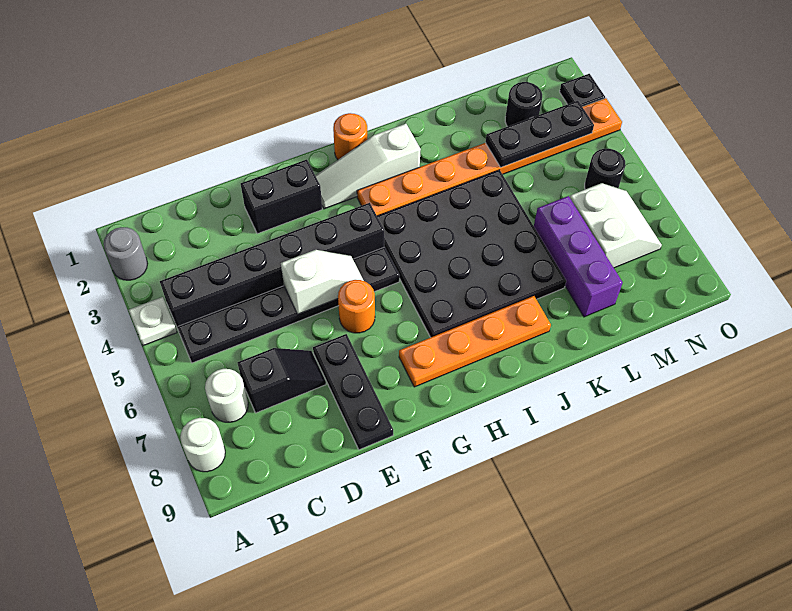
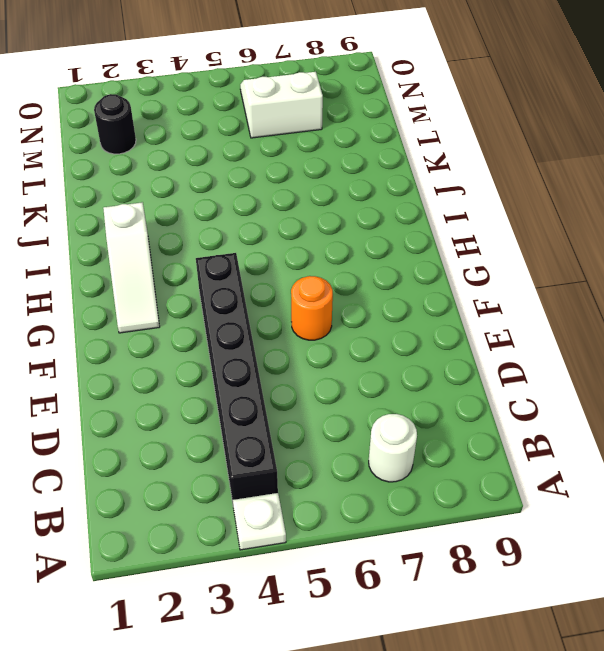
none -> grey round brick A2 level 1
none -> white round brick A8 level 1
none -> black plate B5:G5 level 1

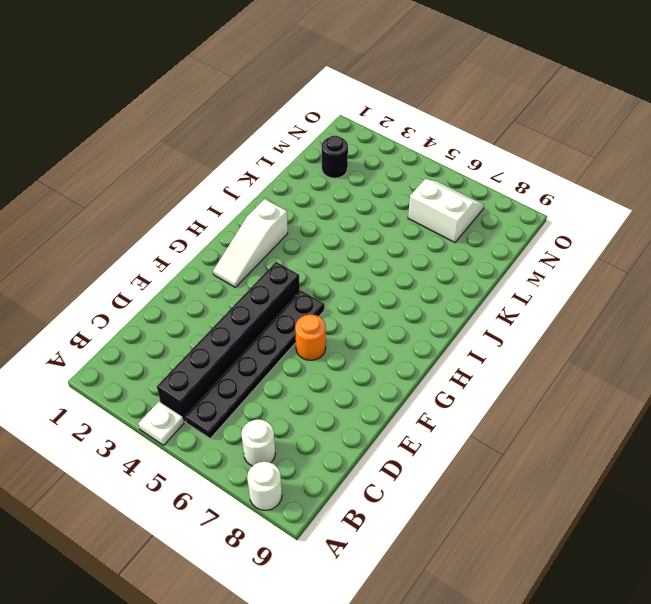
none -> grey round brick A2 level 1
none -> black slope C7:D7 level 1 top C
none -> black brick E2:F2 level 1

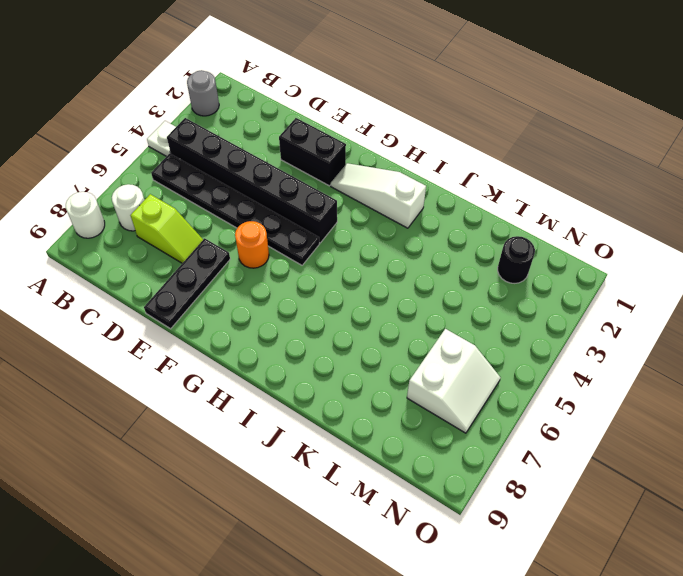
lime slope C7:D7 level 1 top C -> black slope C7:D7 level 1 top C
none -> orange plate G8:J8 level 1
none -> orange round brick H1 level 1
none -> orange plate H3:O3 level 1

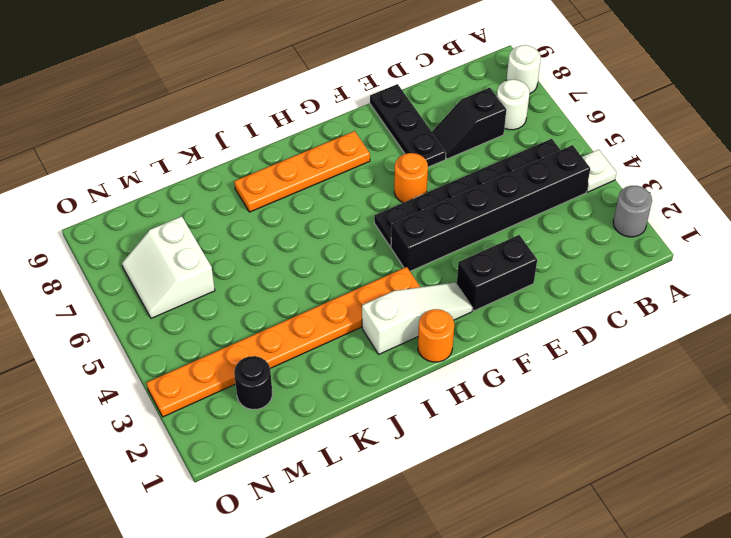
none -> black plate H4:K7 level 1
none -> purple brick L6:L8 level 1
none -> black round brick N5 level 1

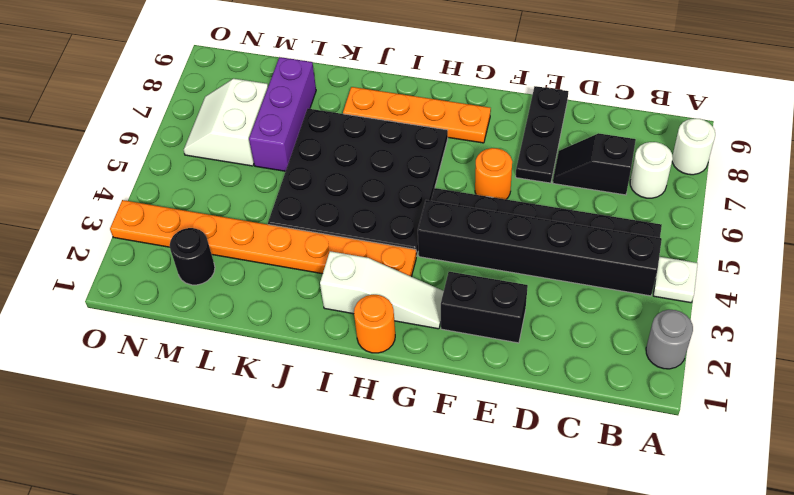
none -> black round brick N5 level 1
none -> black plate O2 level 1
none -> white slope E5:F5 level 2 top E

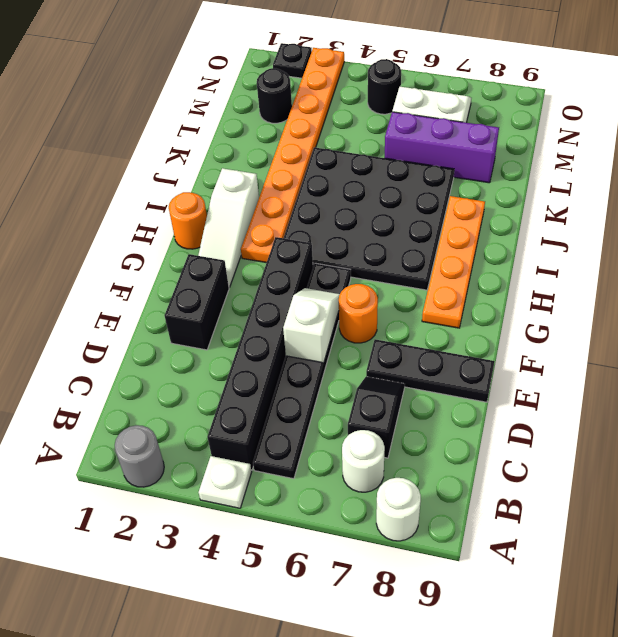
none -> black plate L3:N3 level 2

